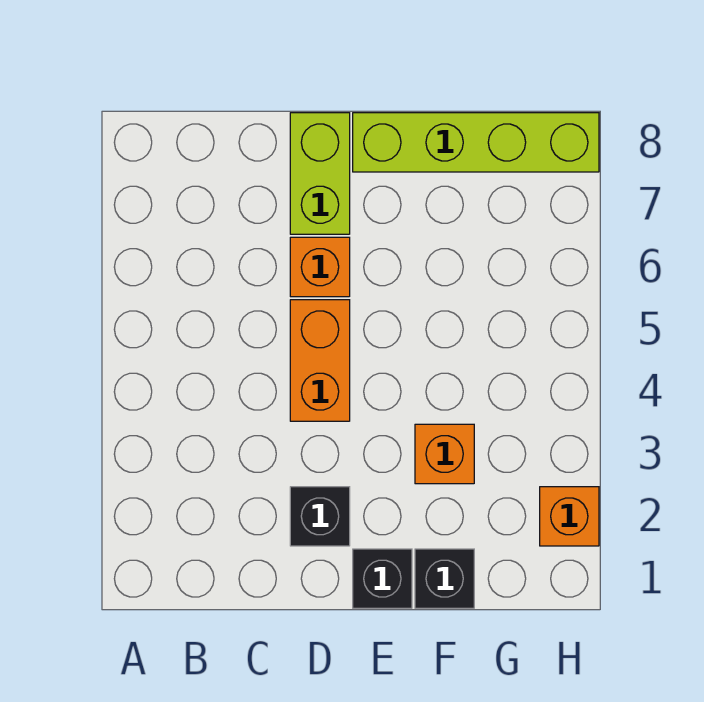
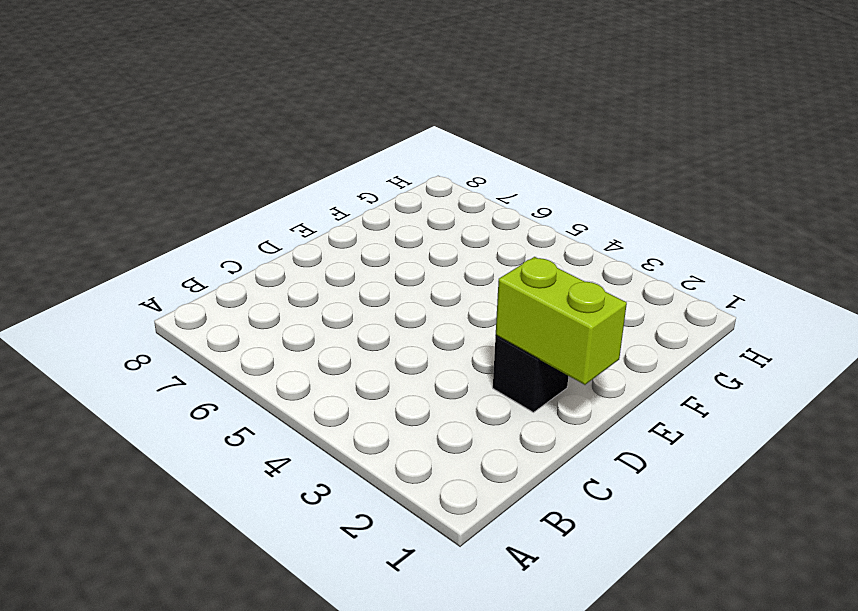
lime brick D1:D2 level 2 -> lime brick D7:D8 level 1
none -> orange brick D4:D5 level 1
none -> orange brick D6 level 1

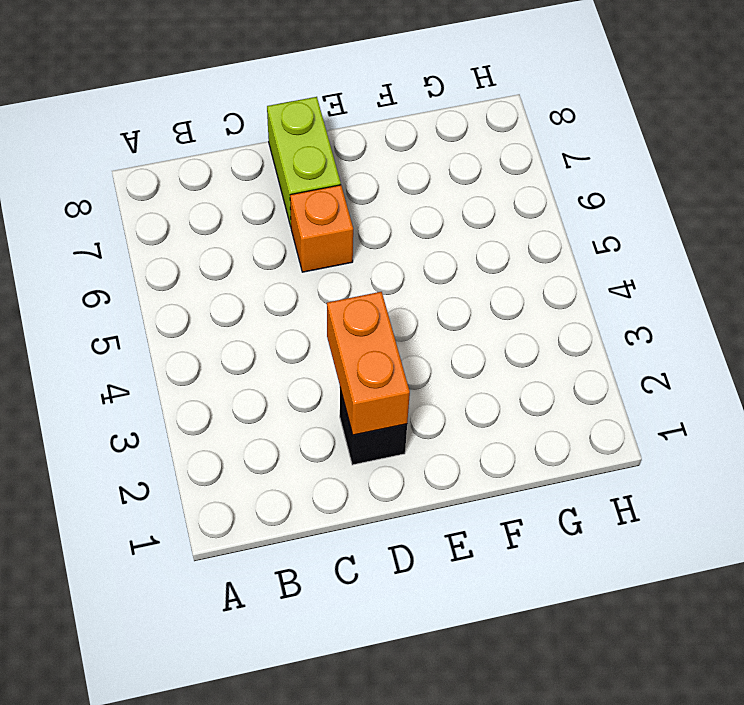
orange brick D2:D3 level 2 -> orange brick D4:D5 level 1
none -> black brick E1 level 1
none -> lime brick E8:H8 level 1

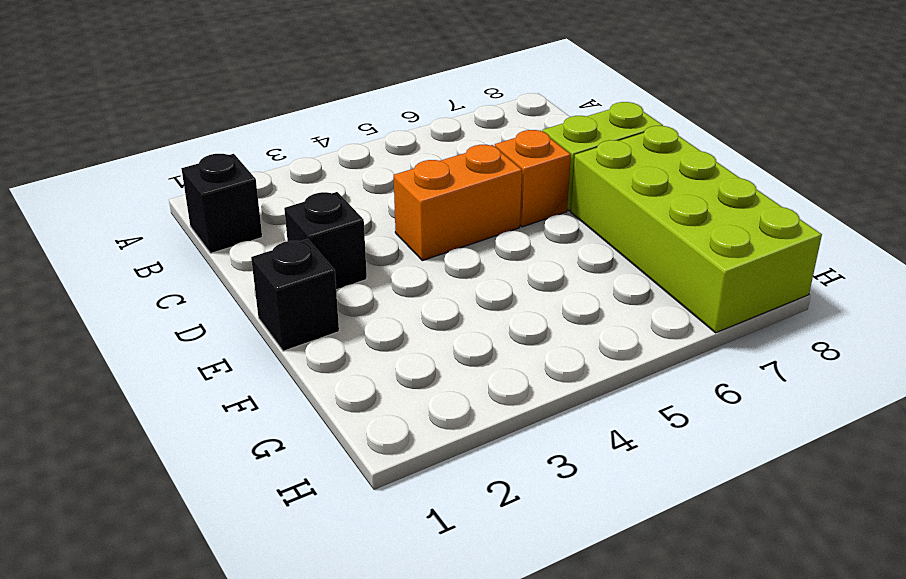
black brick B1 level 1 -> black brick F1 level 1
lime brick E7:H8 level 1 -> lime brick E8:H8 level 1
none -> orange brick F3 level 1
none -> orange brick H2 level 1

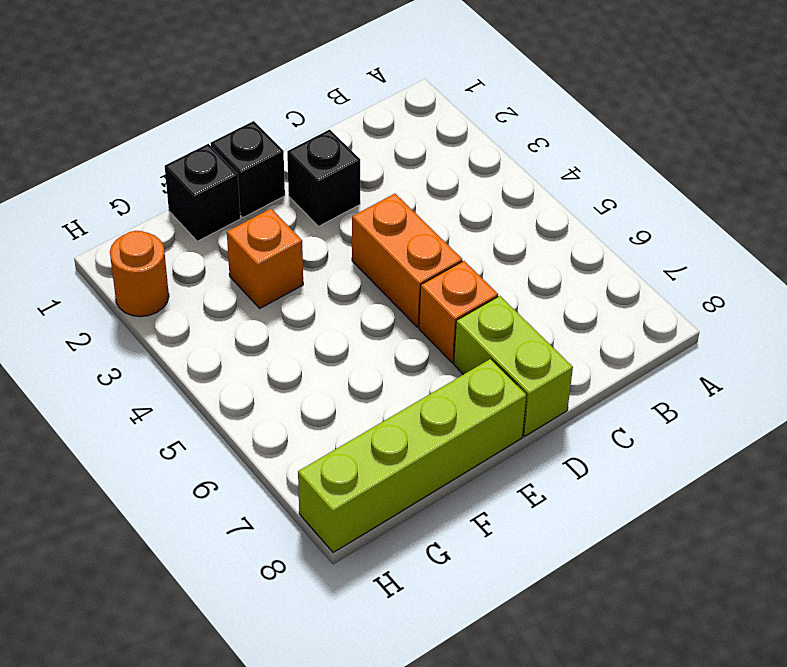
orange round brick H2 level 1 -> orange brick H2 level 1

